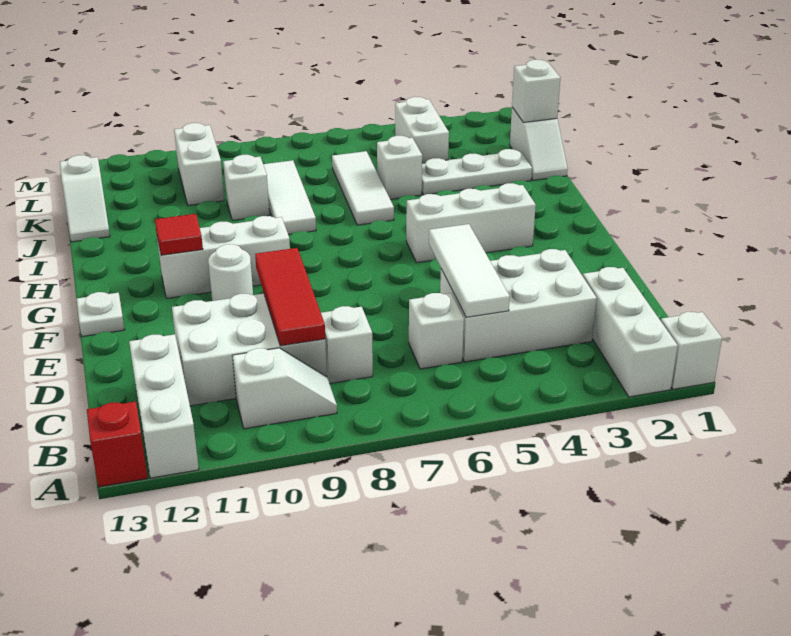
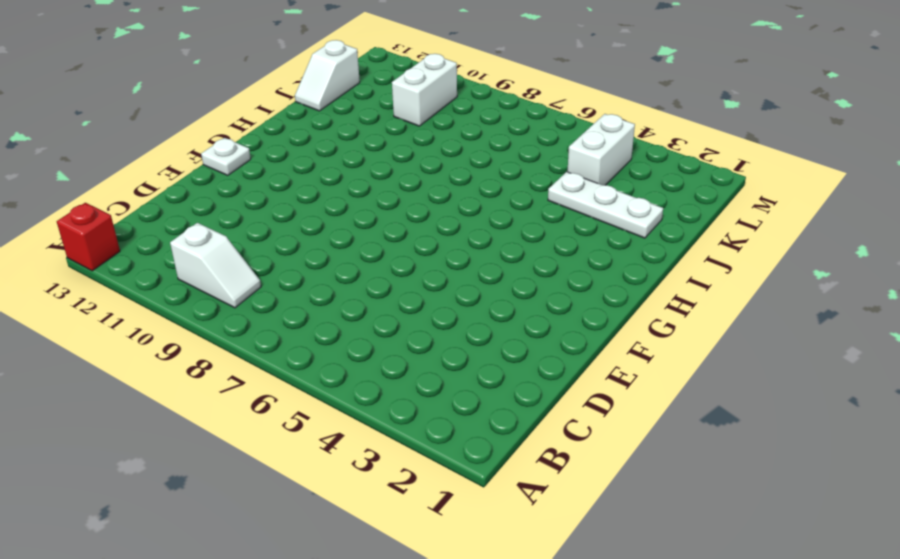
none -> white brick A1 level 1
none -> white brick A2:C2 level 1
none -> white brick A12:C12 level 1

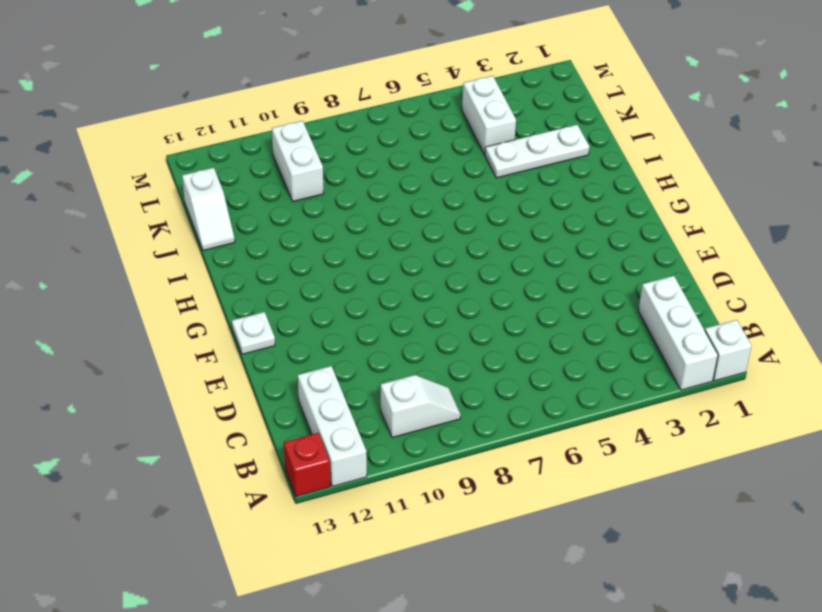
none -> white brick C3:D5 level 1
none -> white brick C6 level 1
none -> white brick C8 level 1

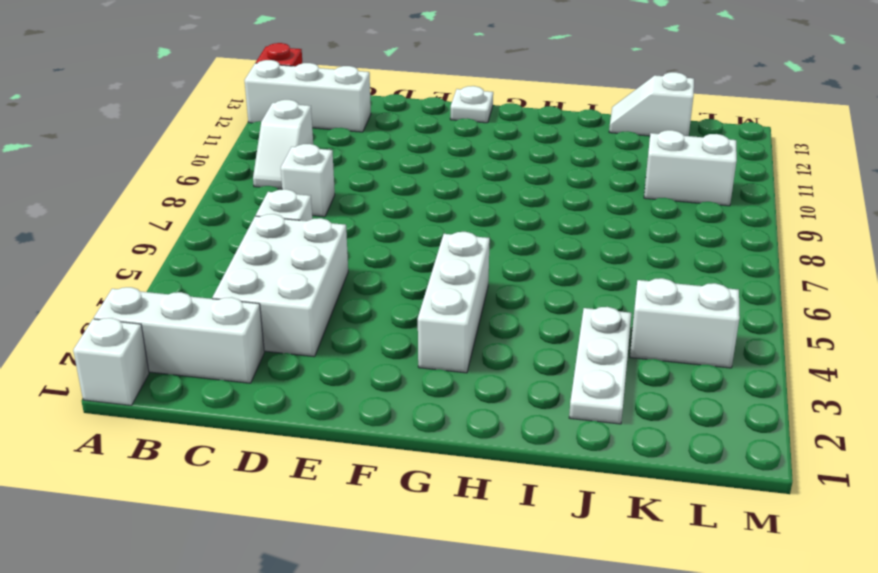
none -> white brick C9:D11 level 1
none -> white round brick F10 level 1
none -> white brick G9:G11 level 1

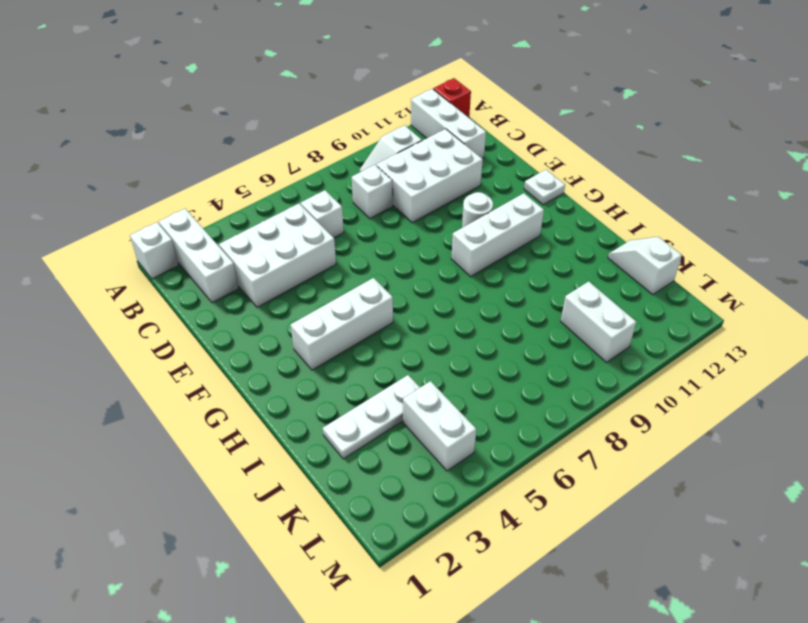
none -> white tile I6:K6 level 1
none -> white tile I8:K8 level 1
none -> white slope J1:K1 level 1 top K

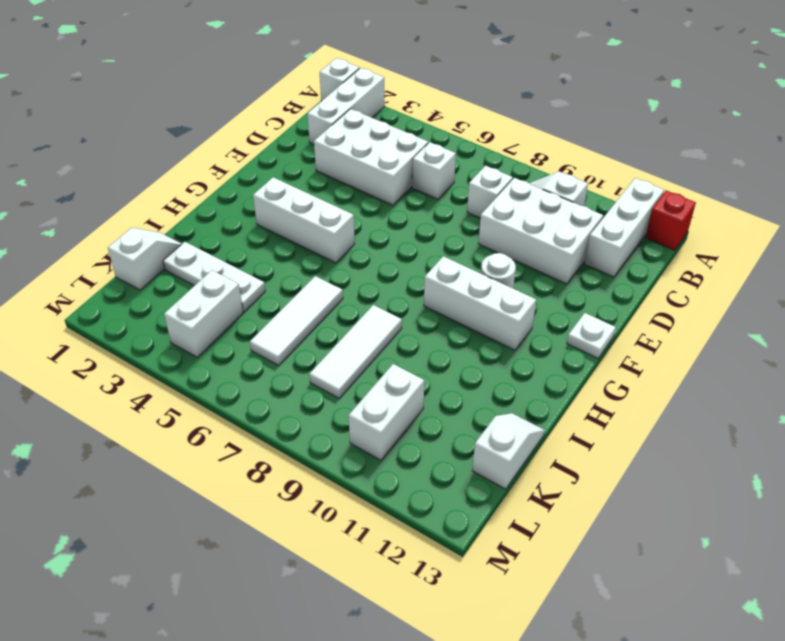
none -> white brick J5 level 1
none -> white brick J9 level 1
none -> white tile C5:E5 level 2

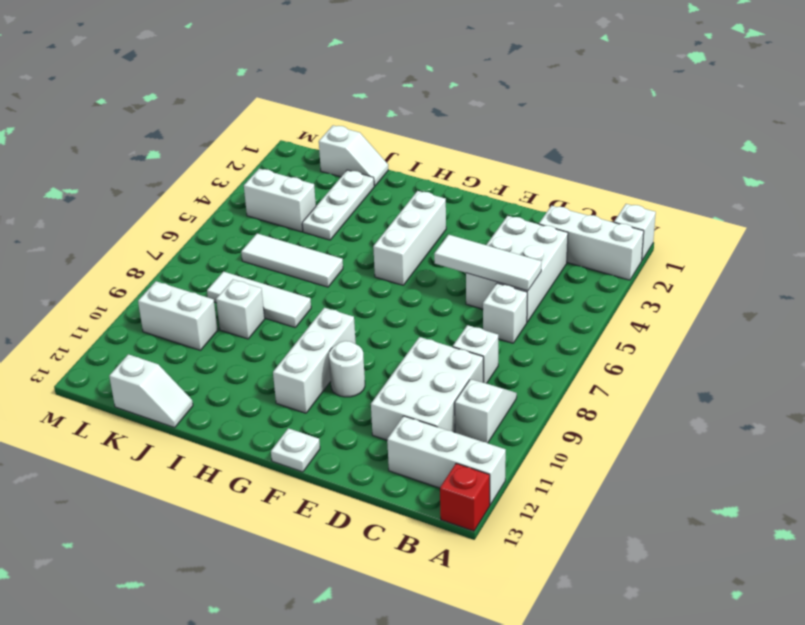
none -> white brick J5 level 1
none -> red tile C9:E9 level 2
none -> red tile G11 level 2

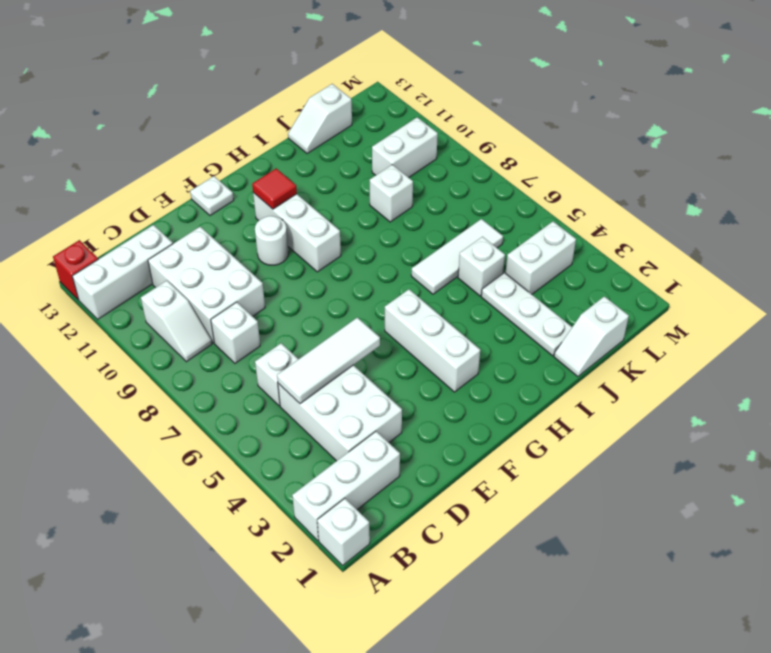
none -> white tile I8:K8 level 1
none -> red tile C9:E9 level 2
none -> white brick K1 level 2

